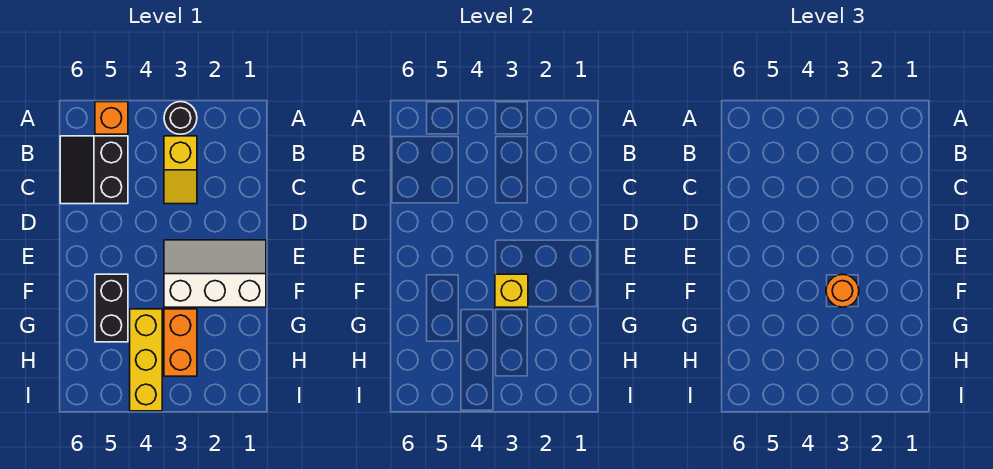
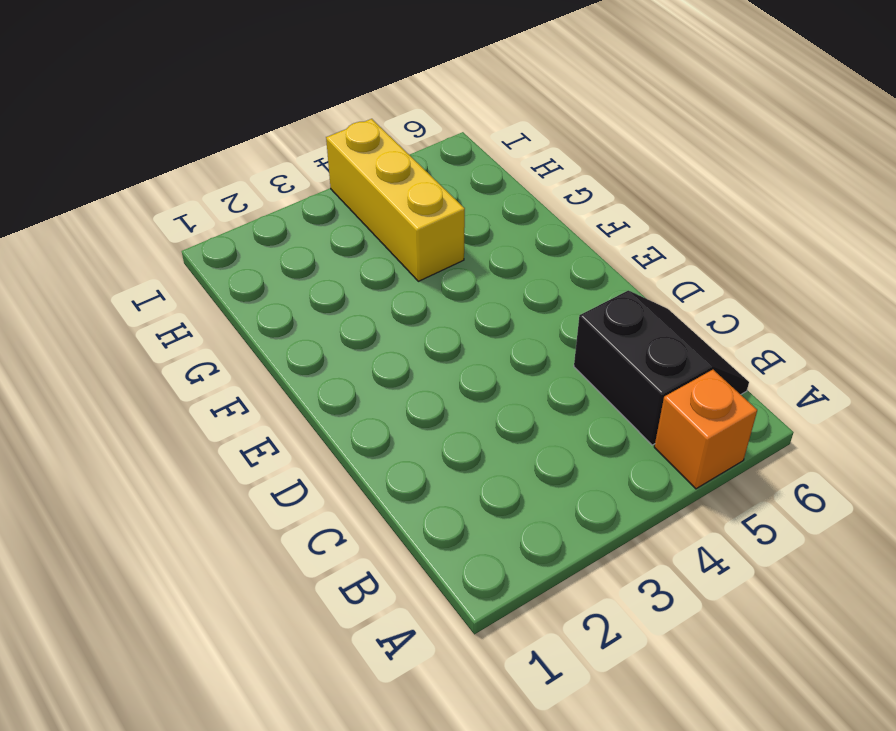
none -> black round brick A3 level 1
none -> yellow slope B3:C3 level 1 top B

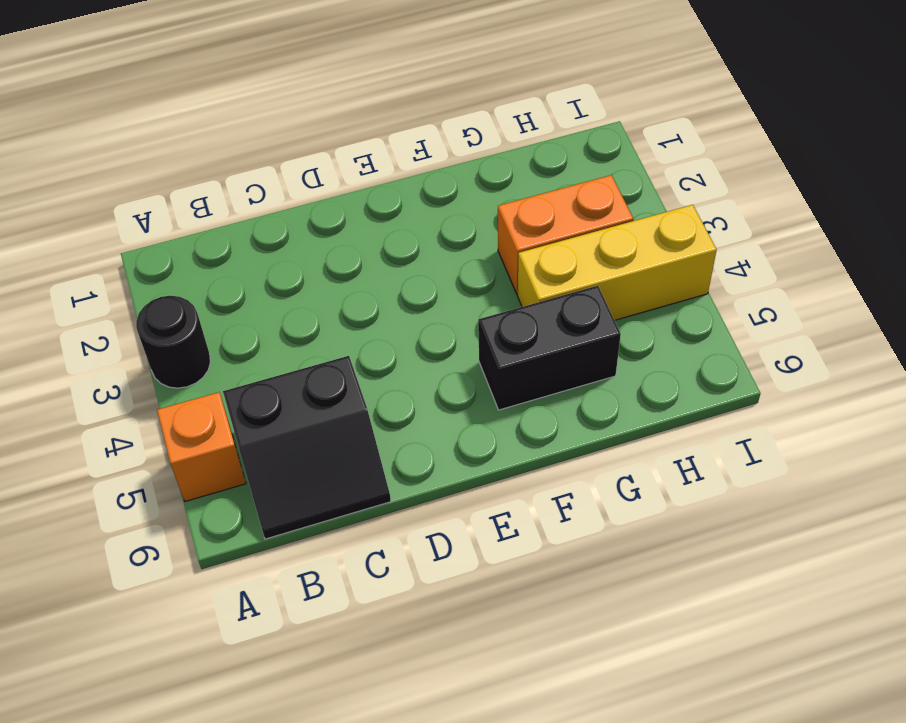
none -> yellow slope B3:C3 level 1 top B
none -> white slope E1:F3 level 1 top F

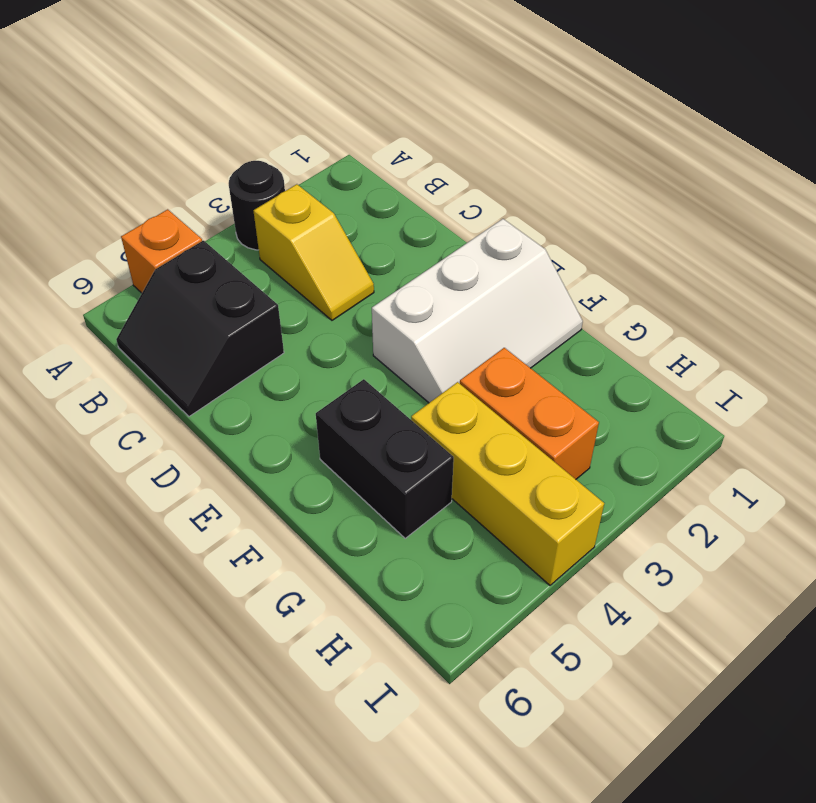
white slope E1:F3 level 1 top E -> white slope E1:F3 level 1 top F
none -> yellow brick F3 level 2
none -> orange round brick F3 level 3

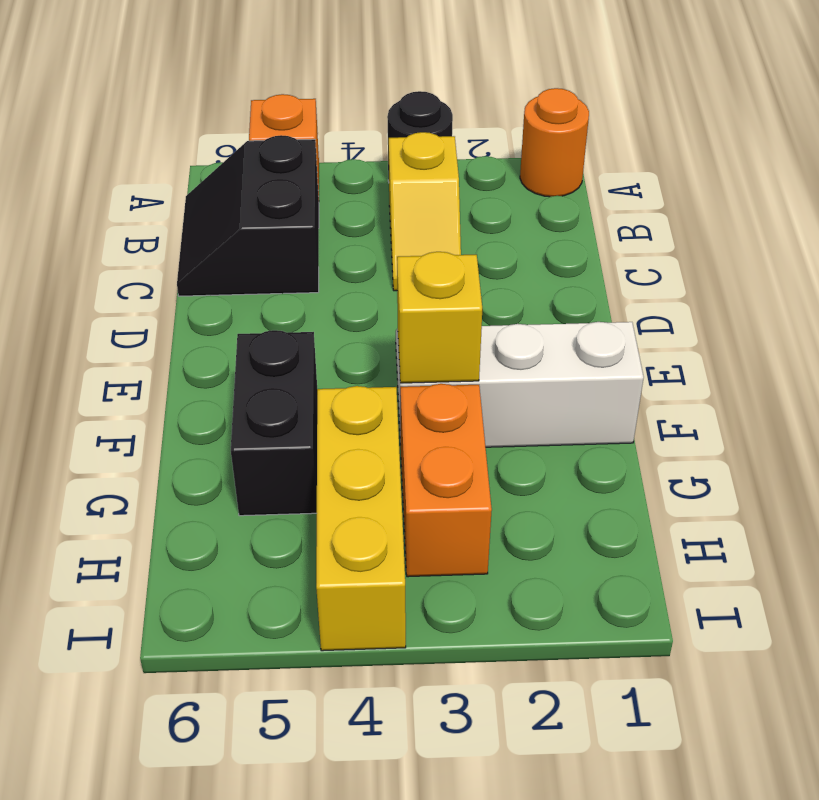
orange round brick A1 level 1 -> orange round brick F3 level 3

